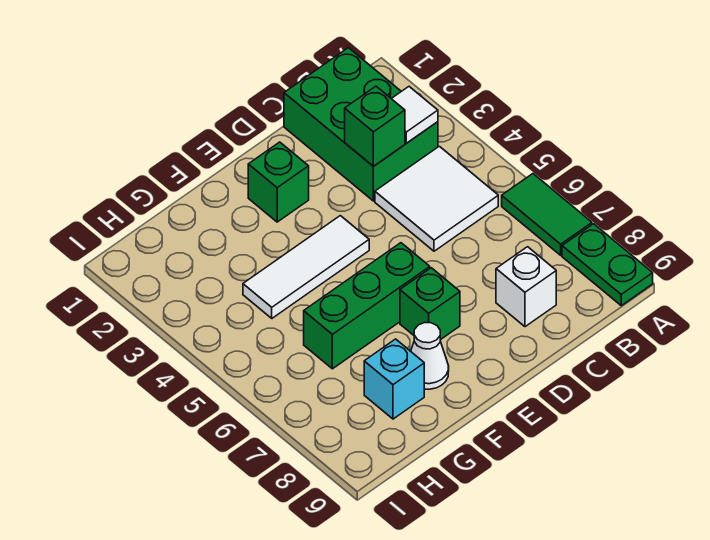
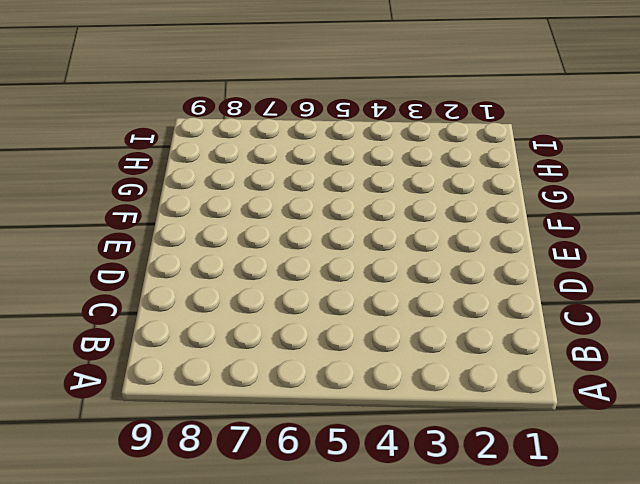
none -> green tile A6:A7 level 1
none -> green plate A8:A9 level 1
none -> green brick B1:C3 level 1

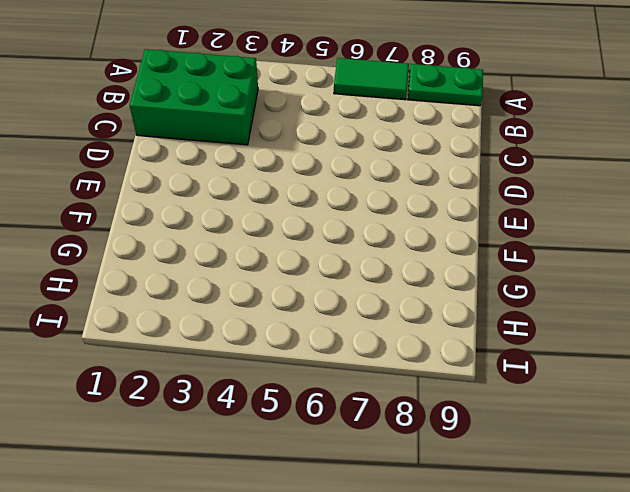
none -> white tile B4:C5 level 1
none -> white brick C8 level 1
none -> green brick E2 level 1

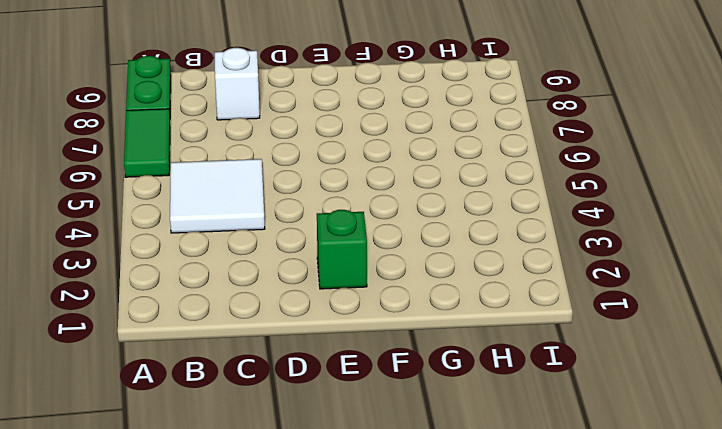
none -> green brick B1:C3 level 1
none -> white tile E4:G4 level 1
none -> green brick E6:G6 level 1

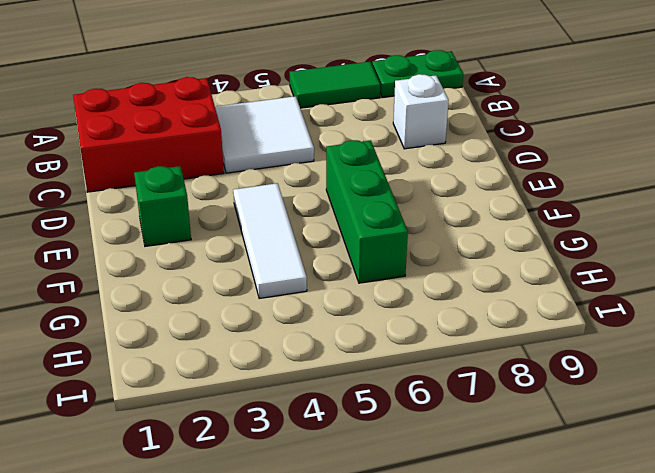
red brick B1:C3 level 1 -> green brick B1:C3 level 1
none -> green brick E7 level 1
none -> white cone F8 level 1
none -> cyan brick G8 level 1

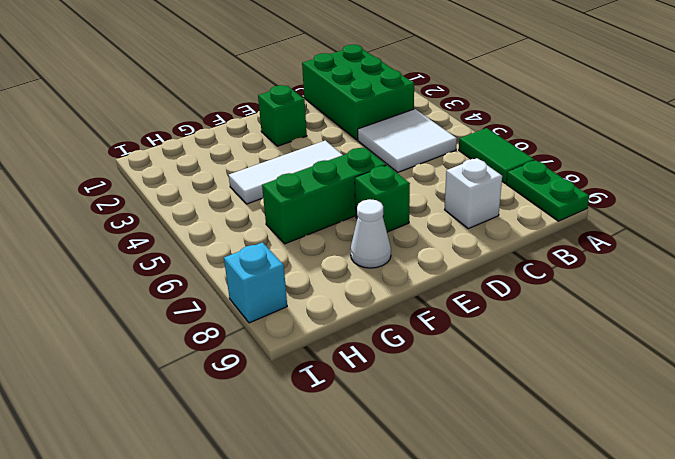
cyan brick I8 level 1 -> cyan brick G8 level 1
none -> white tile B3 level 2
none -> green brick C3 level 2

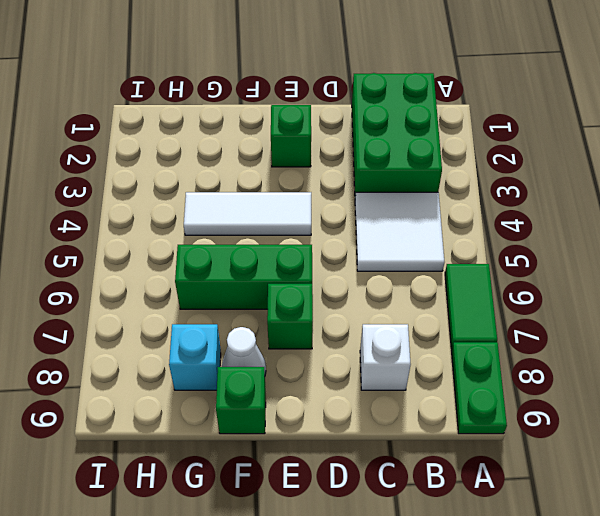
green brick F9 level 1 -> green brick C3 level 2
none -> white tile B3 level 2

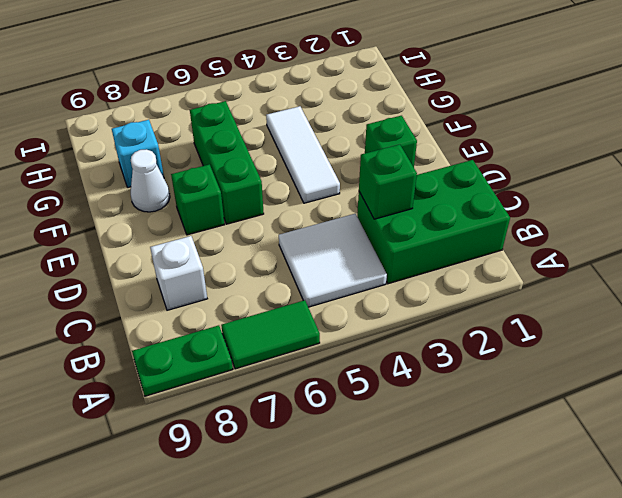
none -> white tile B3 level 2

